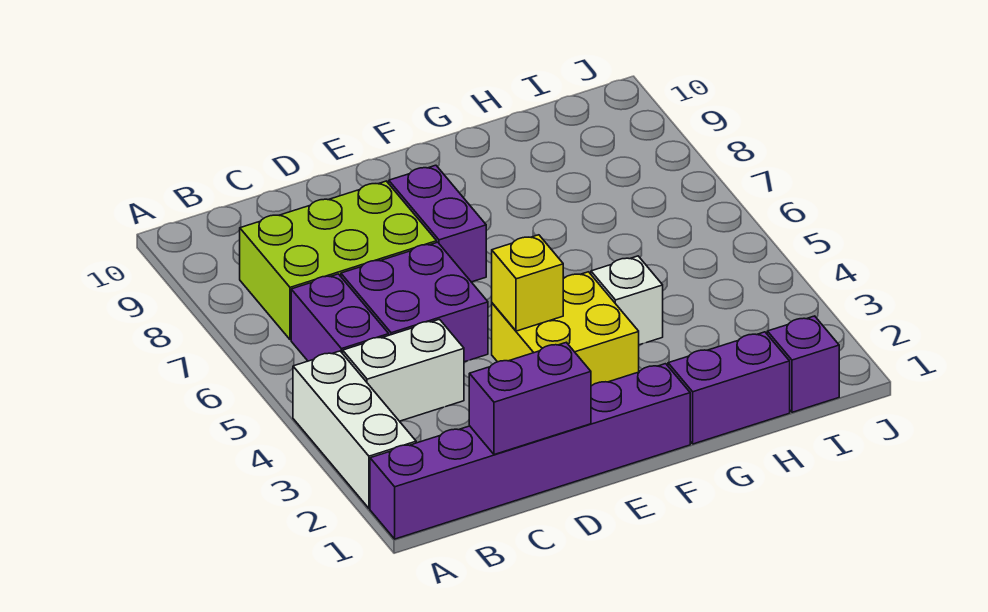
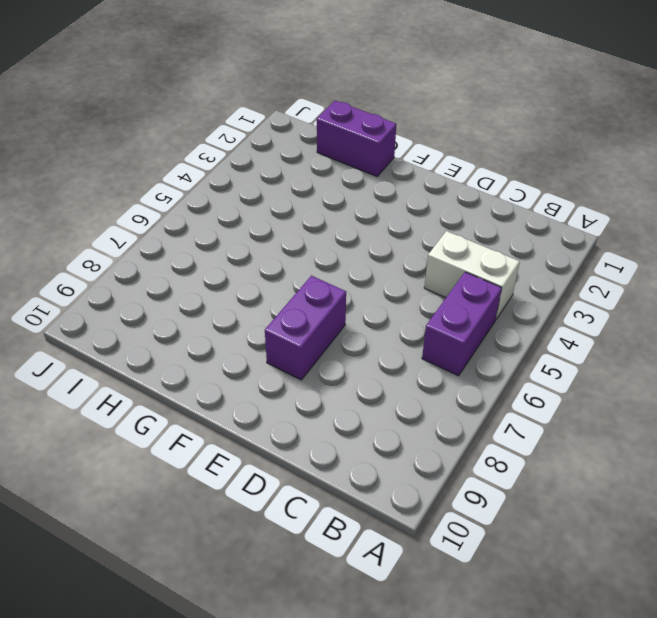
none -> purple brick A1:F1 level 1
none -> white brick A2:A4 level 1
none -> lime brick B7:D8 level 1

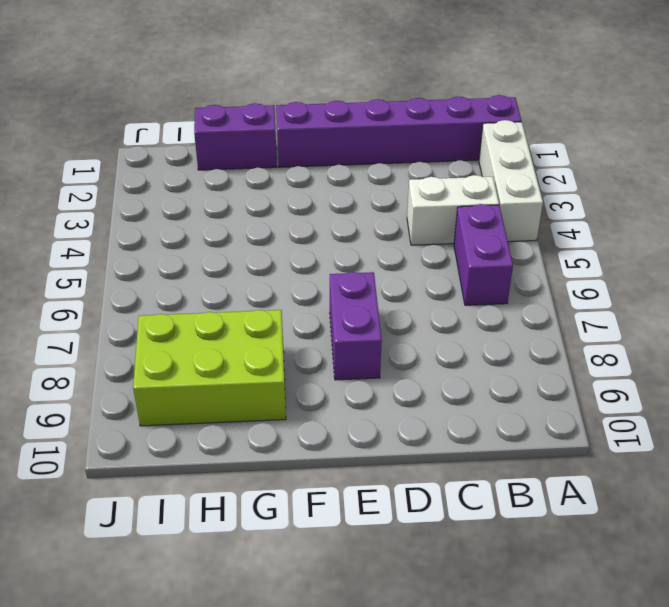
lime brick G8:I9 level 1 -> lime brick B7:D8 level 1
none -> purple brick C5:D6 level 1
none -> yellow brick E3:F4 level 1
none -> white brick G4 level 1

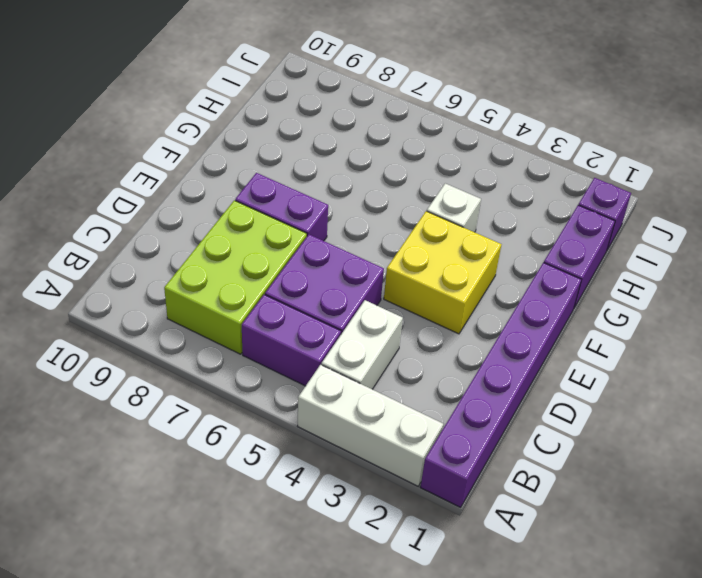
none -> purple brick C1:D1 level 2
none -> yellow brick E4 level 2

